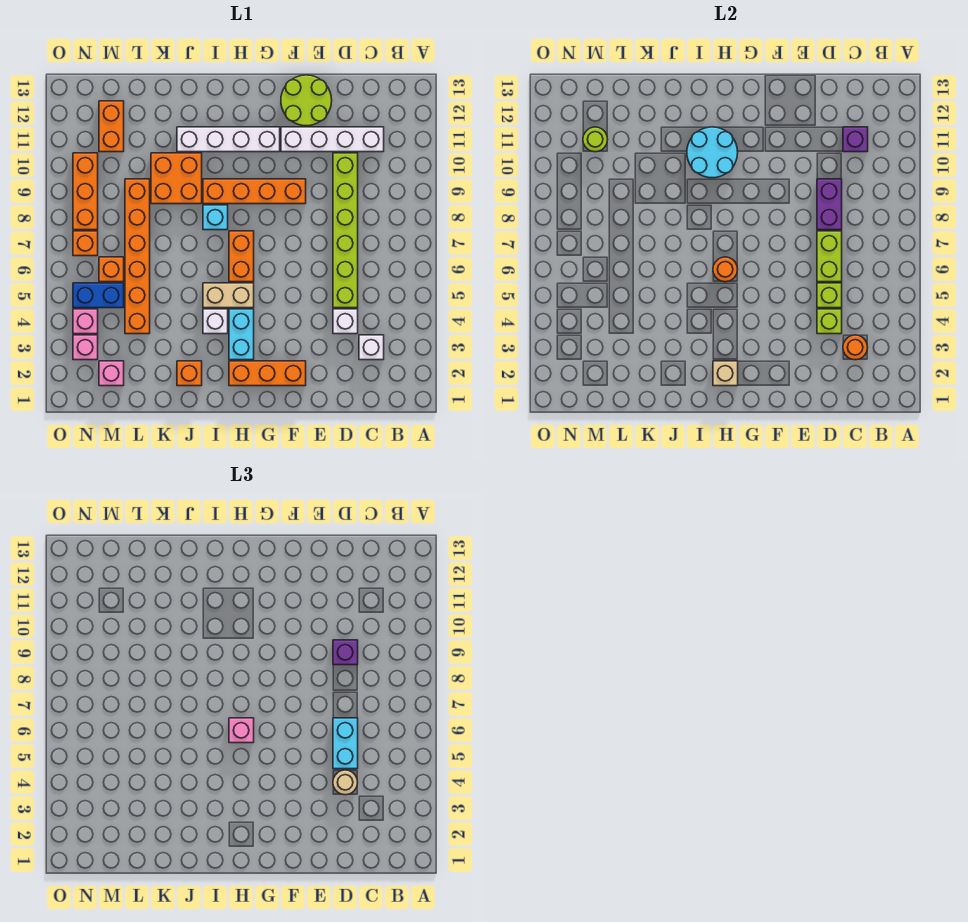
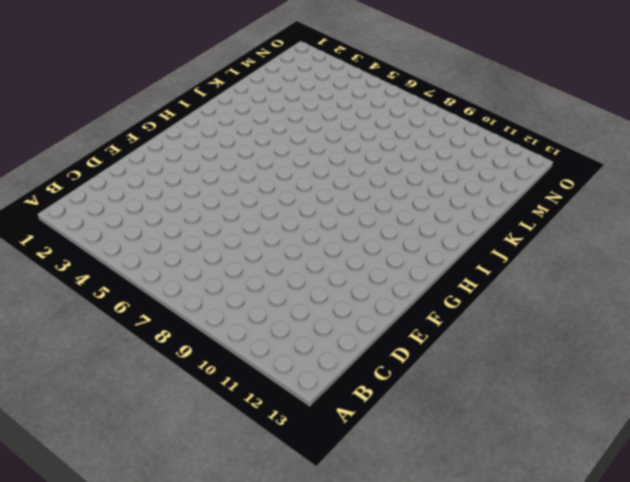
none -> white brick C3 level 1
none -> white brick C11:F11 level 1
none -> white brick D4 level 1
none -> lime brick D5:D10 level 1

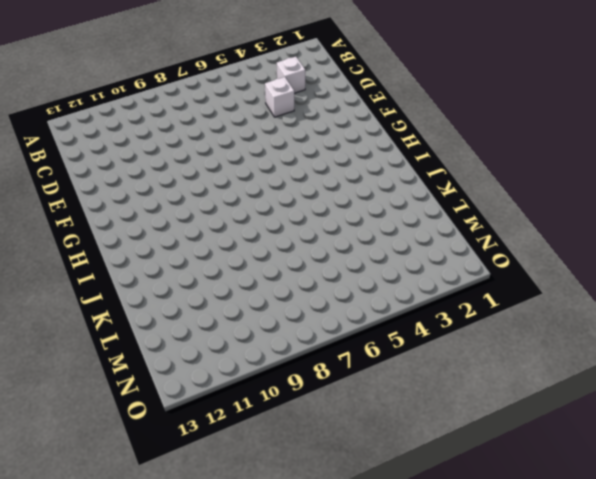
none -> white brick C11:F11 level 1
none -> lime brick D5:D10 level 1
none -> lime round brick E12:F13 level 1
none -> orange brick F2:H2 level 1

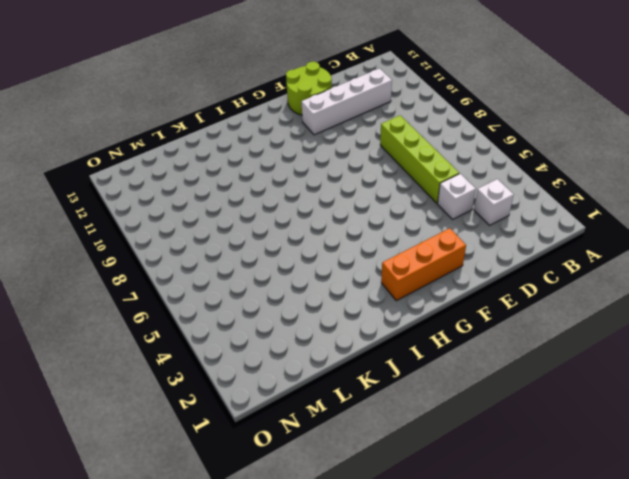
lime brick D5:D8 level 1 -> lime brick D5:D10 level 1
none -> orange brick F9:I9 level 1
none -> white brick G11:J11 level 1
none -> cyan brick H3:H4 level 1
none -> tan brick H5:I5 level 1

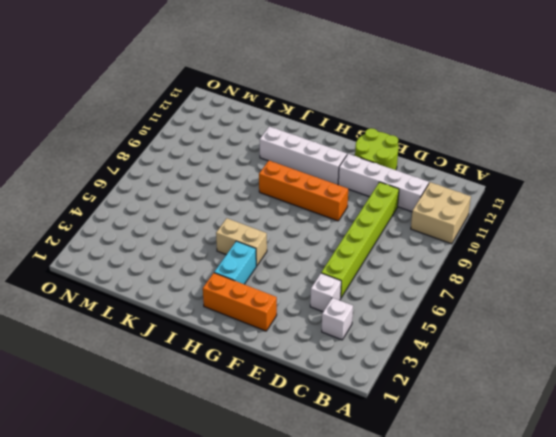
tan brick A10:B11 level 1 -> none
none -> orange brick H6:H7 level 1
none -> white brick I4 level 1
none -> cyan brick I8 level 1
none -> orange brick J2 level 1

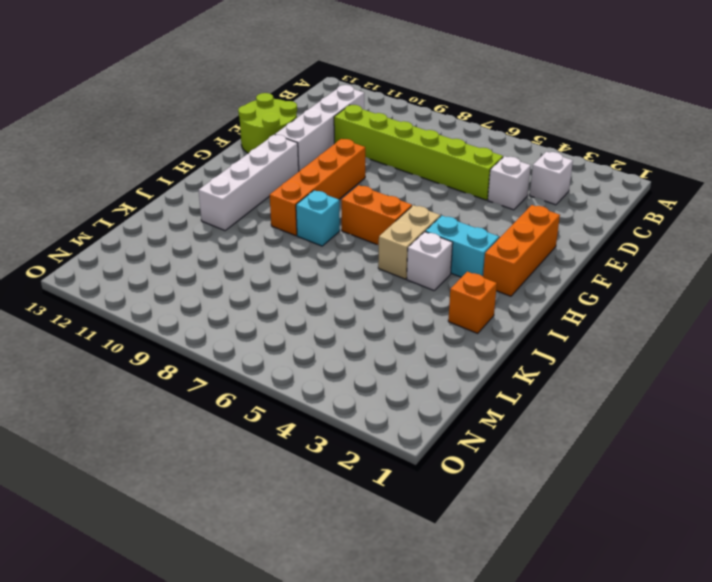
none -> orange brick J9:K10 level 1
none -> orange brick L4:L9 level 1
none -> pink brick M2 level 1
none -> blue brick M5:N5 level 1

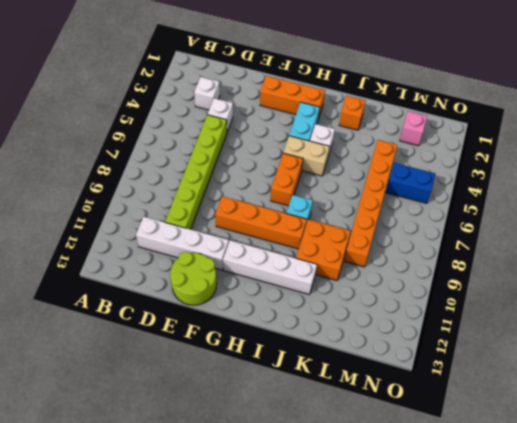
none -> orange brick M6 level 1
none -> orange brick M11:M12 level 1
none -> pink brick N3 level 1
none -> pink brick N4 level 1

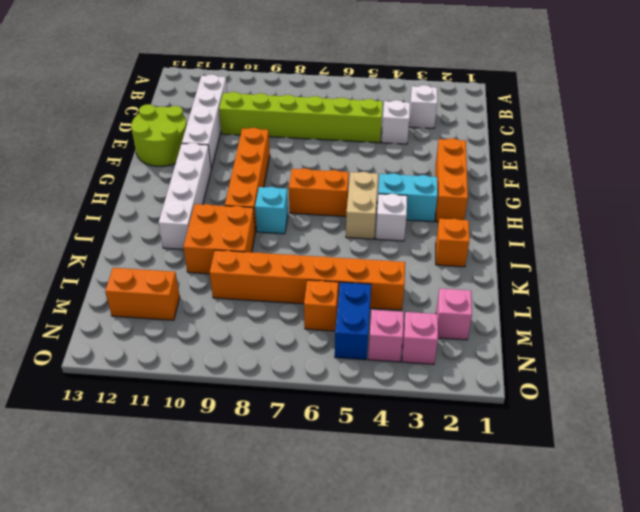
none -> orange brick N7 level 1
none -> orange brick N8:N10 level 1
none -> orange round brick C3 level 2
none -> purple brick C11 level 2

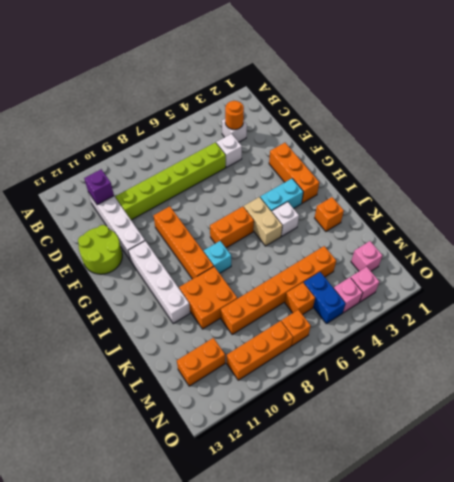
none -> lime brick D4 level 2
none -> lime brick D5 level 2
none -> lime brick D6:D7 level 2
none -> purple brick D8:D9 level 2

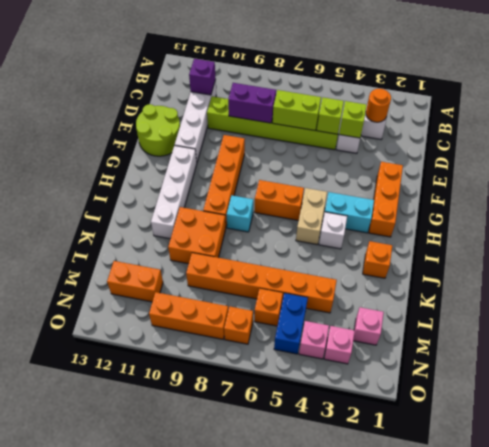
none -> tan brick H2 level 2
none -> orange round brick H6 level 2
none -> cyan round brick H10:I11 level 2
none -> lime round brick M11 level 2

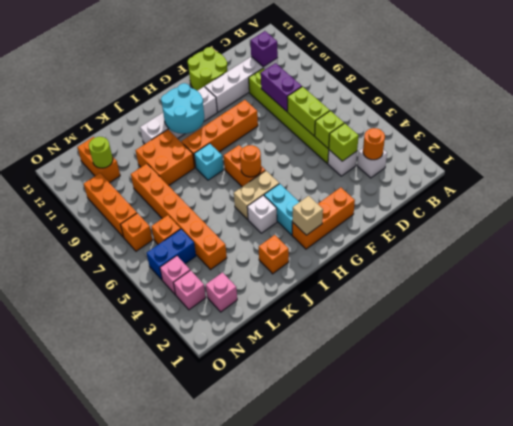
none -> tan round brick D4 level 3
none -> cyan brick D5:D6 level 3
none -> purple brick D9 level 3
none -> pink brick H6 level 3

